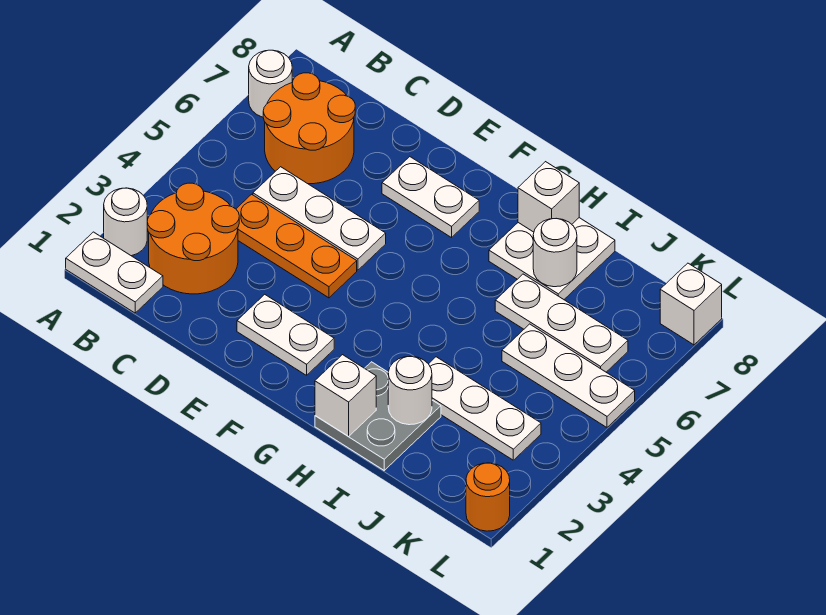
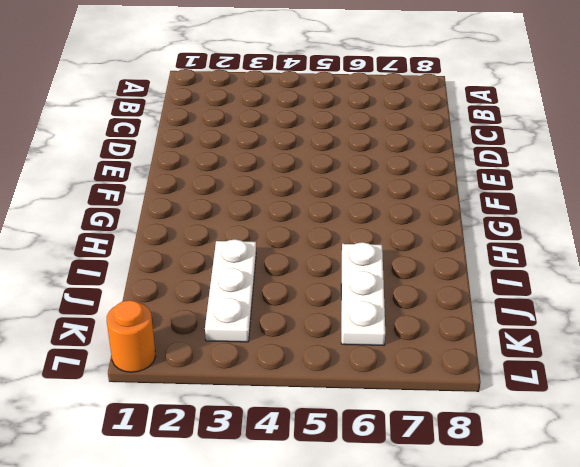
none -> white plate A1:B1 level 1
none -> white round brick A2 level 1
none -> white round brick A7 level 1

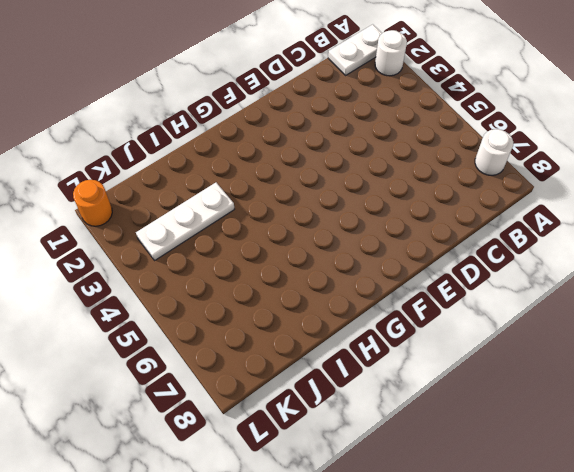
none -> orange round brick B2:C3 level 1
none -> orange round brick B6:C7 level 1
none -> orange plate C4:E4 level 1

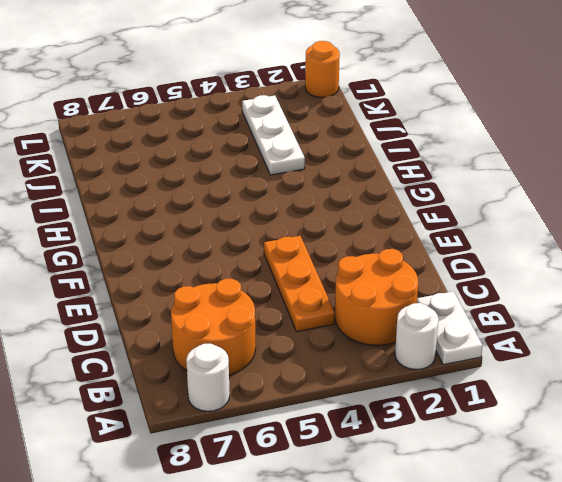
none -> white plate C5:E5 level 1
none -> white plate E2:F2 level 1
none -> white plate E7:F7 level 1

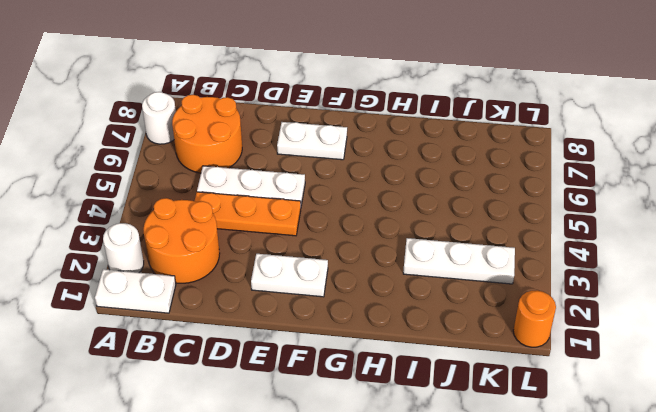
none -> grey plate H1:I2 level 1
none -> white plate H7:I8 level 1
none -> white plate I6:K6 level 1

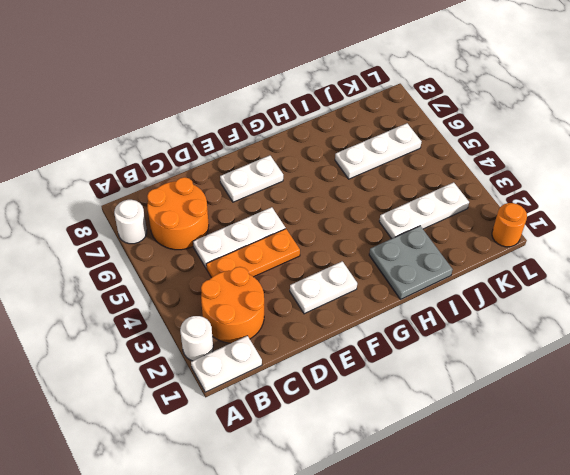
none -> white plate H7:I8 level 1
none -> white plate J5:L5 level 1
none -> white brick L8 level 1

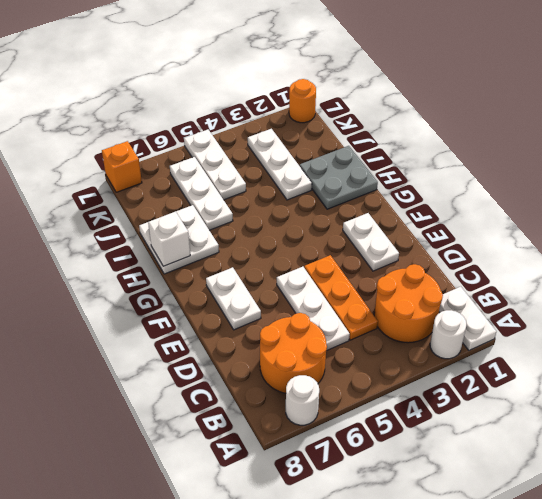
orange brick L8 level 1 -> white brick L8 level 1
none -> white brick H1 level 2
none -> white round brick I2 level 2
none -> white round brick I7 level 2

